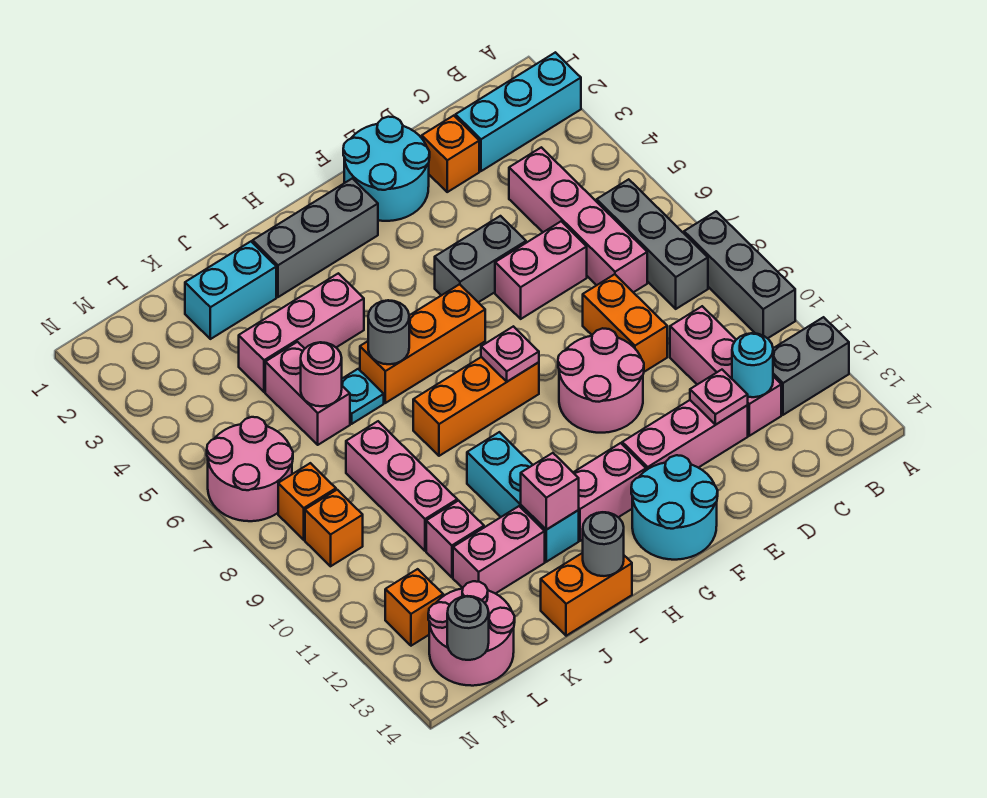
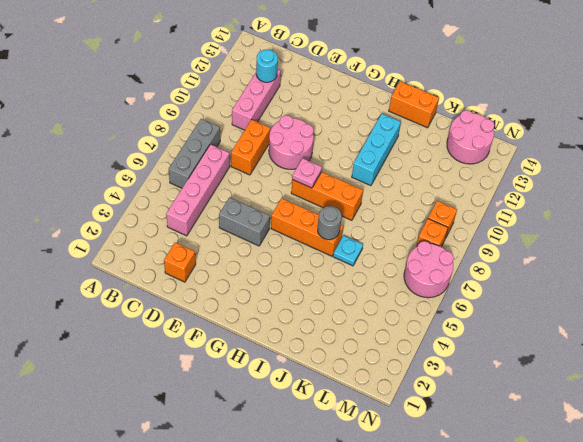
none -> cyan brick A2:C2 level 1
none -> grey brick A8:A10 level 1
none -> grey brick A12:B12 level 1
none -> pink brick D6:E6 level 1

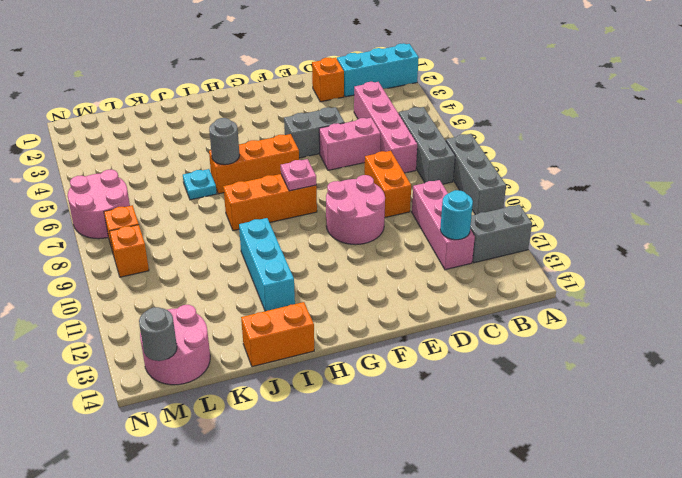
none -> pink brick D12:F12 level 1
none -> cyan round brick E1:F2 level 1
none -> cyan round brick F13:G14 level 1
none -> grey brick G2:I2 level 1

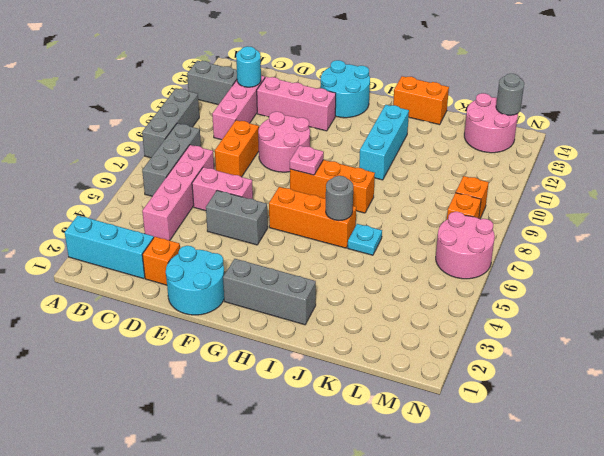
none -> pink brick G12:H12 level 1
none -> pink brick I4:K4 level 1
none -> cyan brick J2:K2 level 1
none -> pink brick J12:K12 level 1

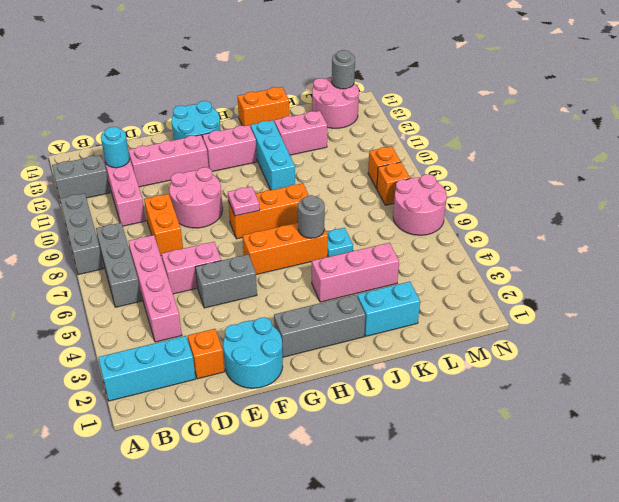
none -> pink brick K5:K6 level 1
none -> pink brick K8:K10 level 1
none -> pink brick K11 level 1
none -> orange brick M12 level 1

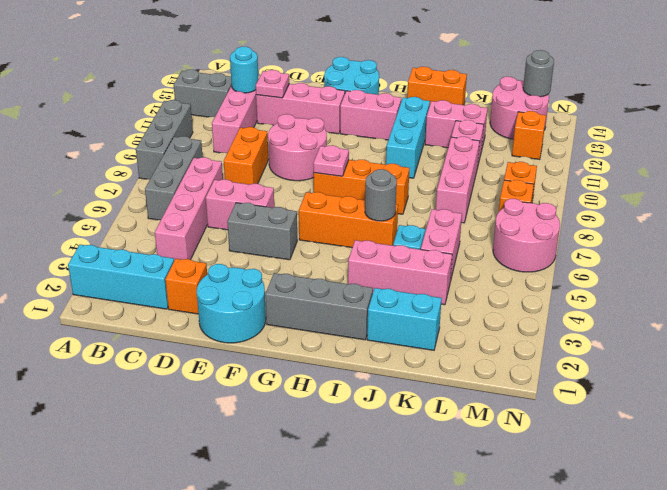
none -> pink brick I12 level 2
none -> grey round brick I14 level 2
none -> pink round brick K6 level 2

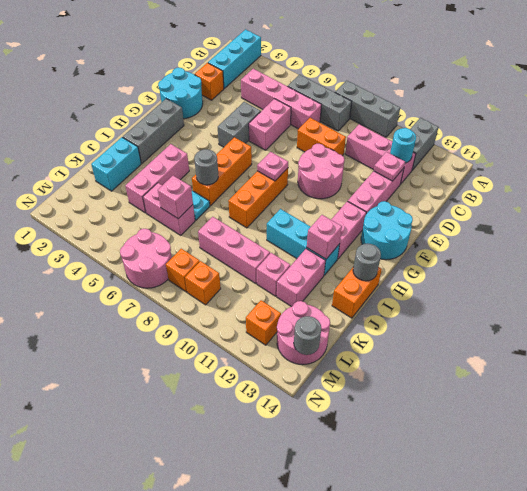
pink brick K6 level 2 -> pink round brick K6 level 2

